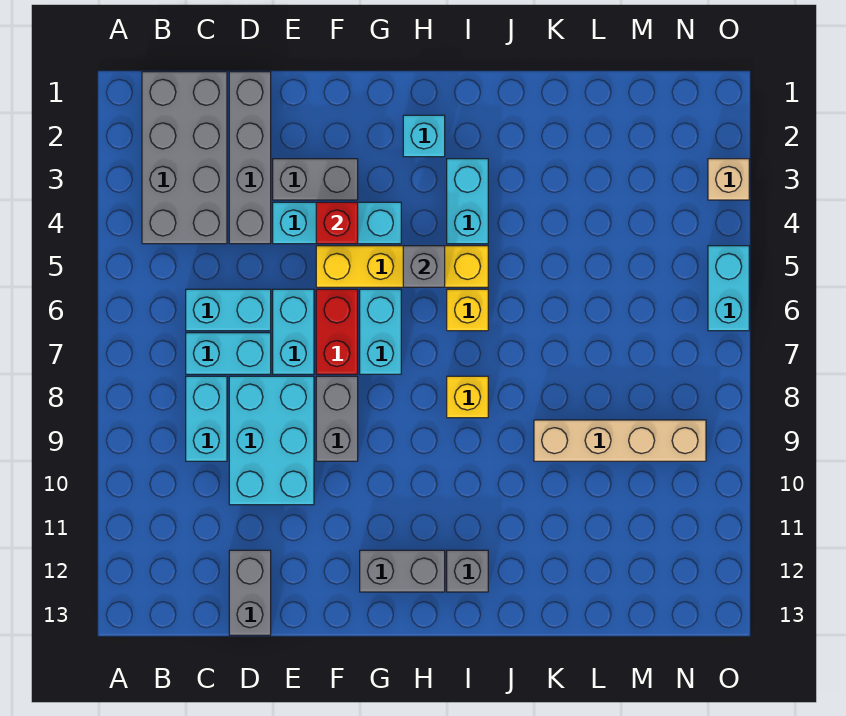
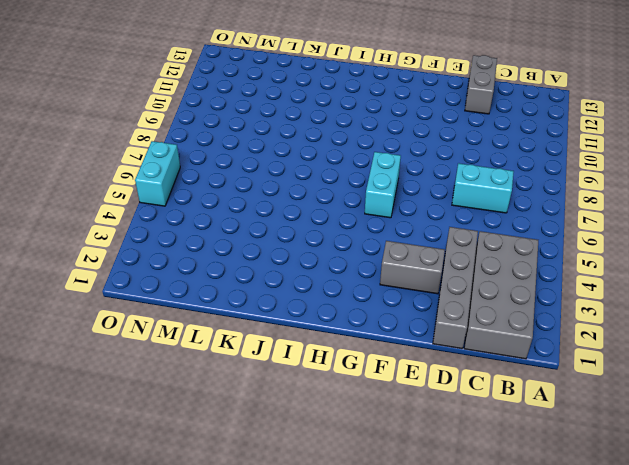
none -> cyan brick C6:D6 level 1
none -> cyan brick C8:C9 level 1
none -> cyan brick D8:E10 level 1

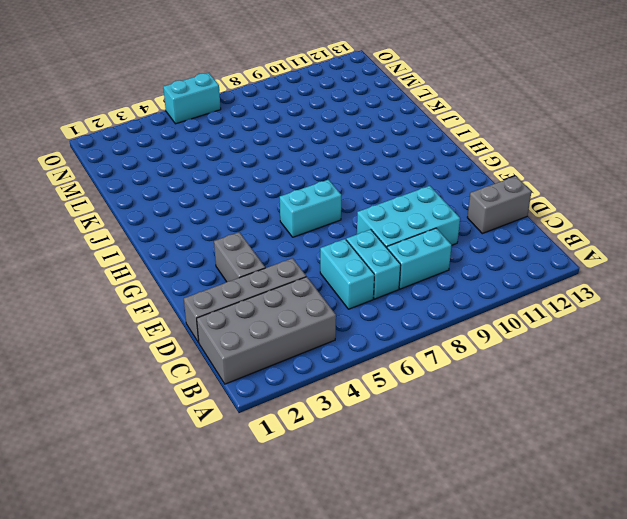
none -> cyan brick E4:G4 level 1
none -> cyan brick E6:E7 level 1
none -> yellow brick F5:I5 level 1

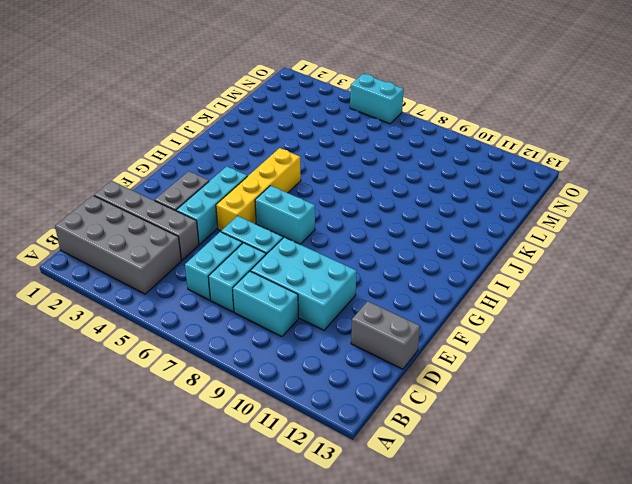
none -> red brick F6:F7 level 1
none -> grey brick F8:F9 level 1
none -> grey brick G12:H12 level 1

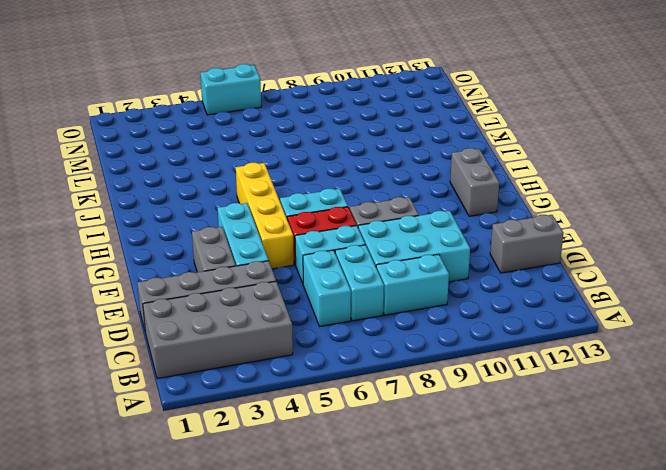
none -> cyan brick H2 level 1
none -> cyan brick I3:I4 level 1
none -> yellow brick I6 level 1

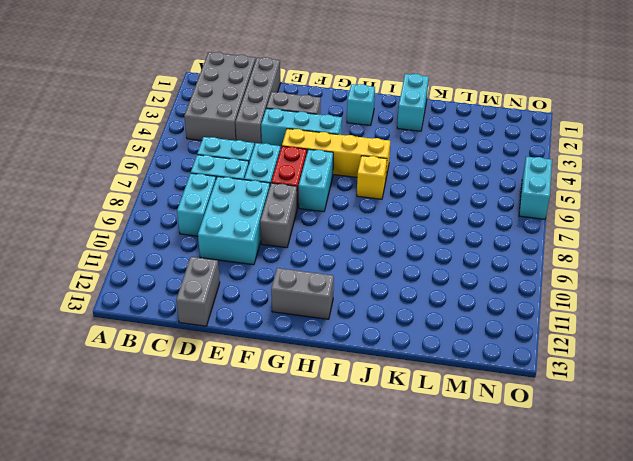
cyan brick J1:J2 level 1 -> cyan brick I3:I4 level 1
none -> yellow brick I8 level 1
none -> grey brick I12 level 1
none -> tan brick K9:N9 level 1

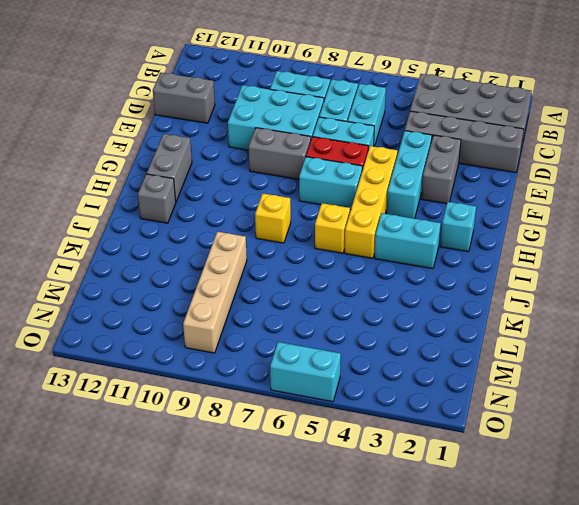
none -> tan brick O3 level 1
none -> red brick F4 level 2
none -> grey brick H5 level 2

